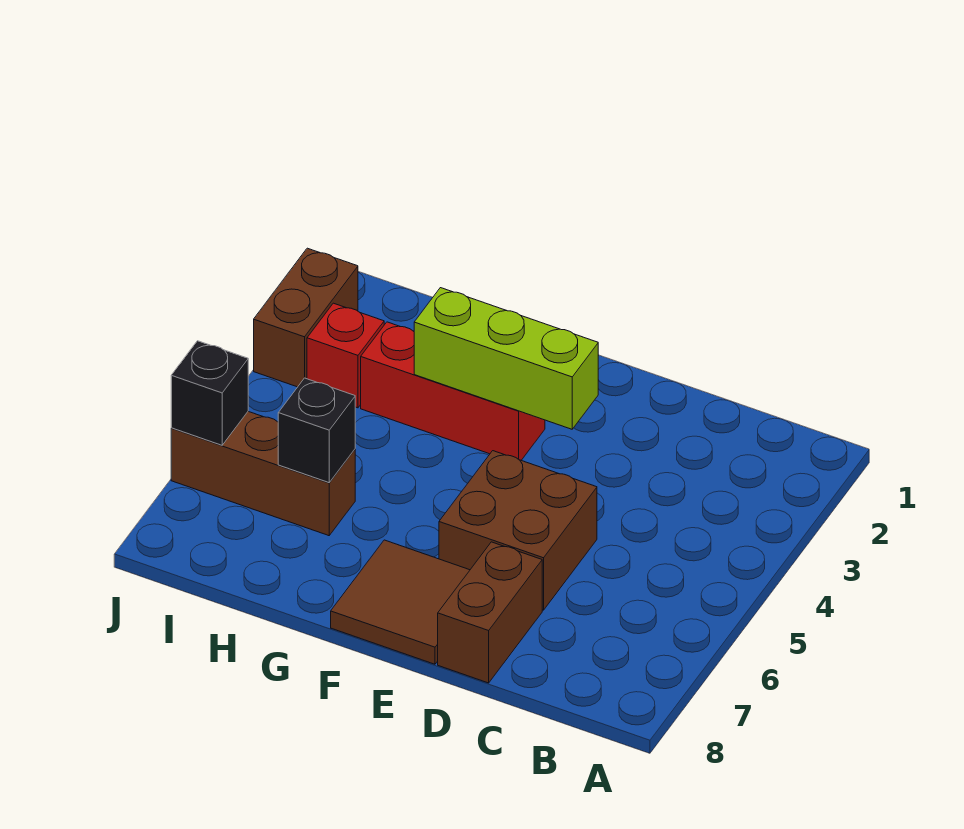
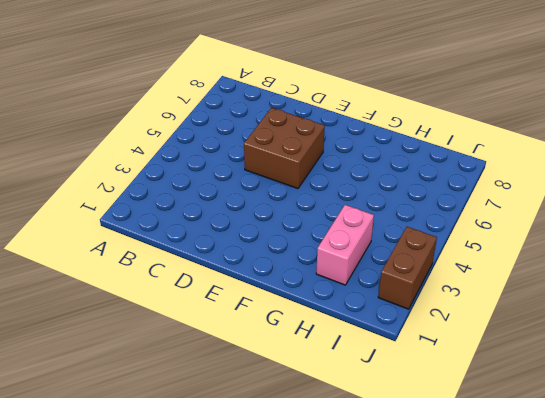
pink brick H2:H3 level 1 -> red brick F3:H3 level 1
none -> brown brick D7:D8 level 1
none -> brown tile E7:F8 level 1

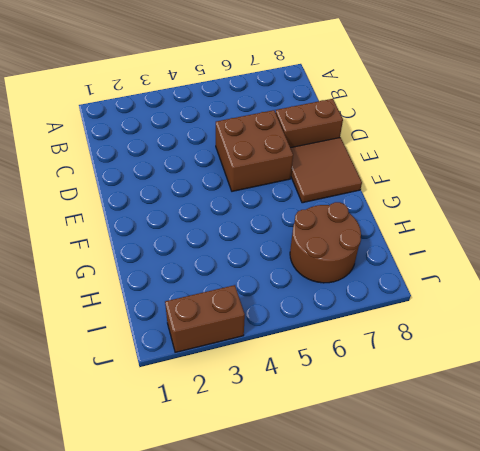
brown round brick H6:I7 level 1 -> brown brick H6:J6 level 1
none -> red brick F3:H3 level 1
none -> red brick I3 level 1

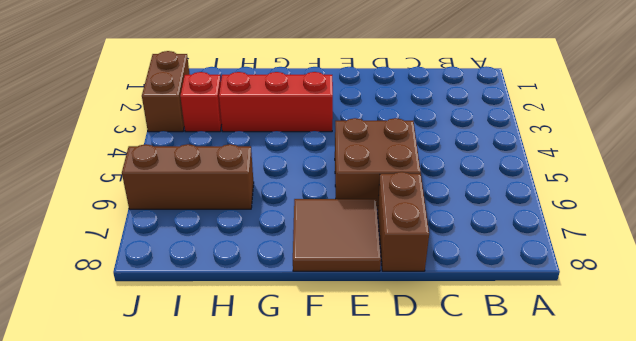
none -> lime brick E3:G3 level 2
none -> black brick H6 level 2

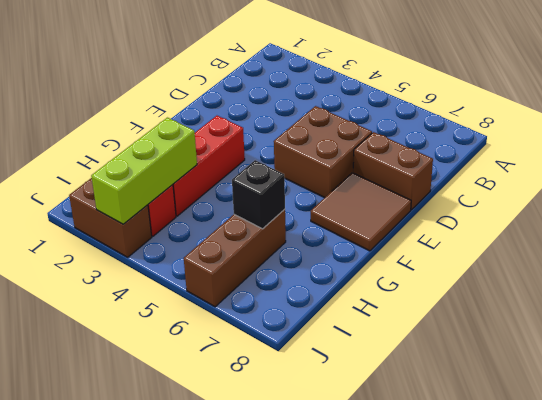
lime brick H3:J3 level 2 -> lime brick E3:G3 level 2
none -> black brick J6 level 2

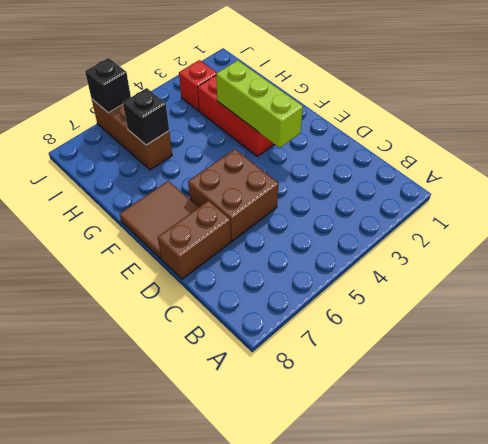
none -> brown brick J2:J3 level 1

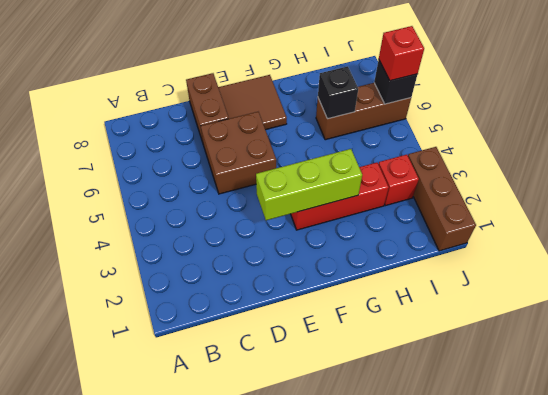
brown brick J1:J3 level 1 -> brown brick J2:J3 level 1
red brick J6 level 3 -> none

